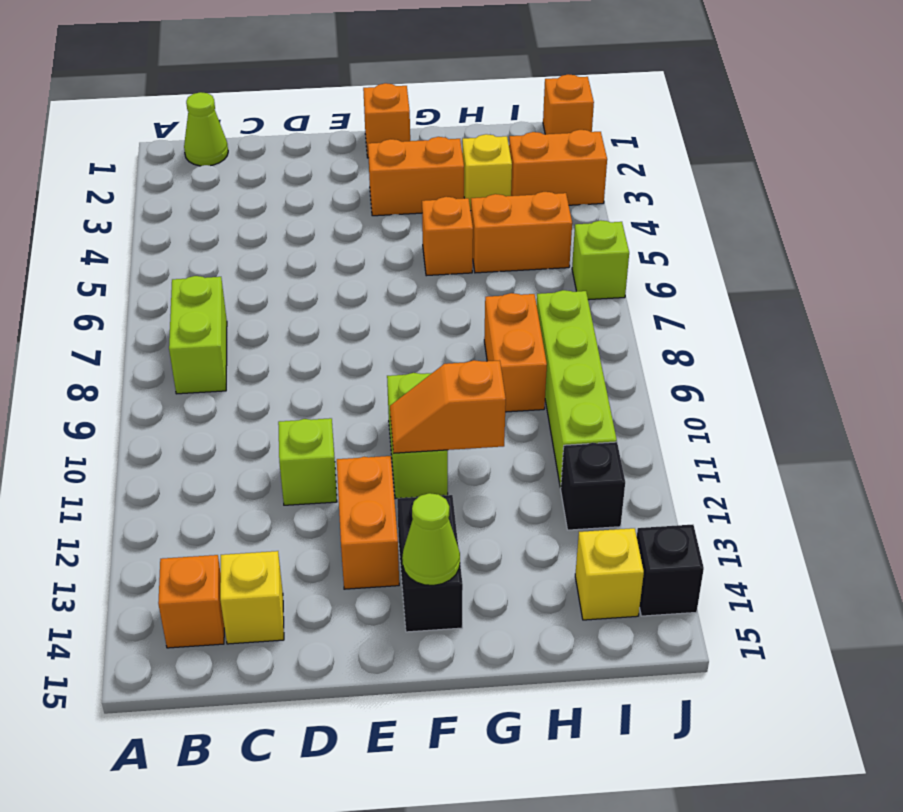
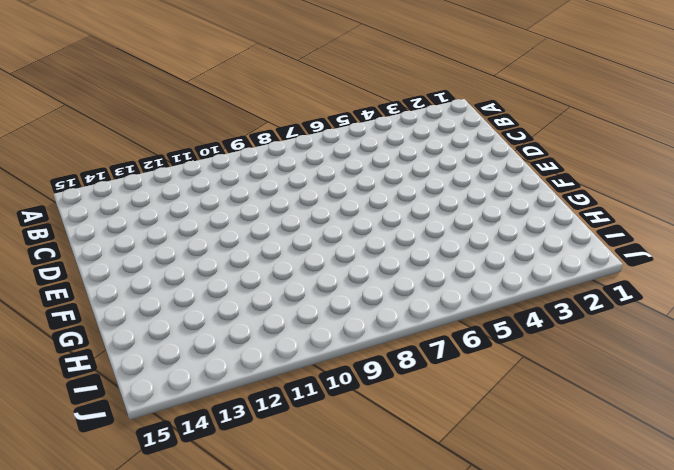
none -> lime cone B1 level 1
none -> lime brick B7:B8 level 1
none -> orange brick B14 level 1

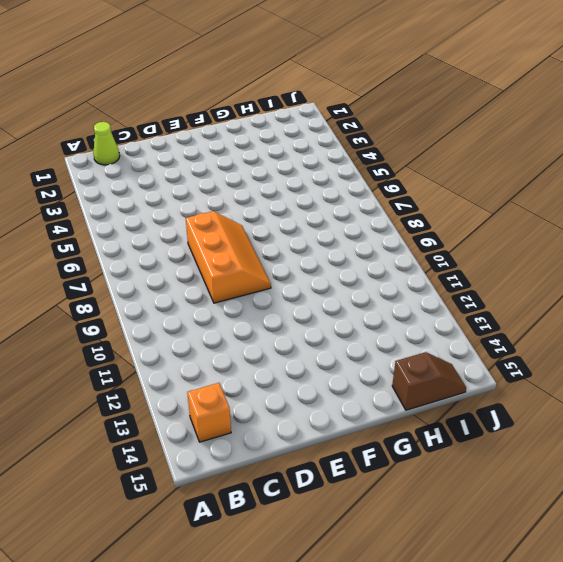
orange slope D7:E9 level 1 top D -> none
brown slope H15:I15 level 1 top H -> none
none -> lime brick B7:B8 level 1
none -> yellow brick C14 level 1
none -> lime brick D11 level 1

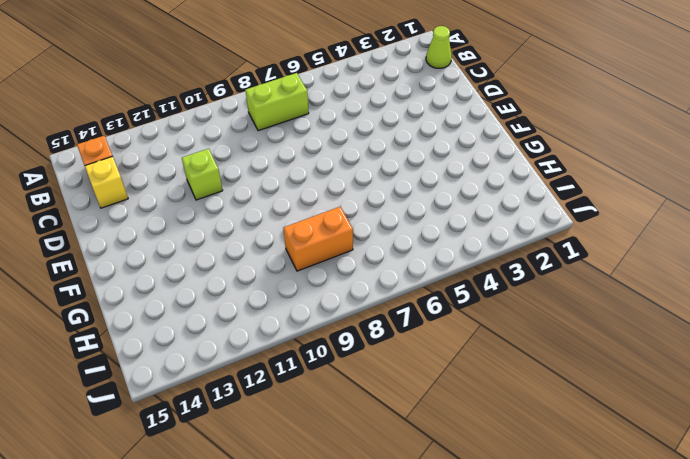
none -> orange brick E12:E13 level 1
none -> orange brick F1 level 1
none -> orange brick F3:G3 level 1

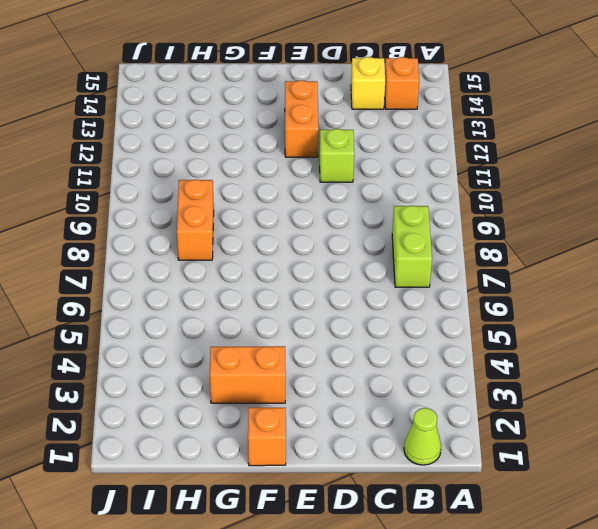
none -> lime brick F10:F11 level 1
none -> black brick F13:F14 level 1
none -> orange brick G5 level 1

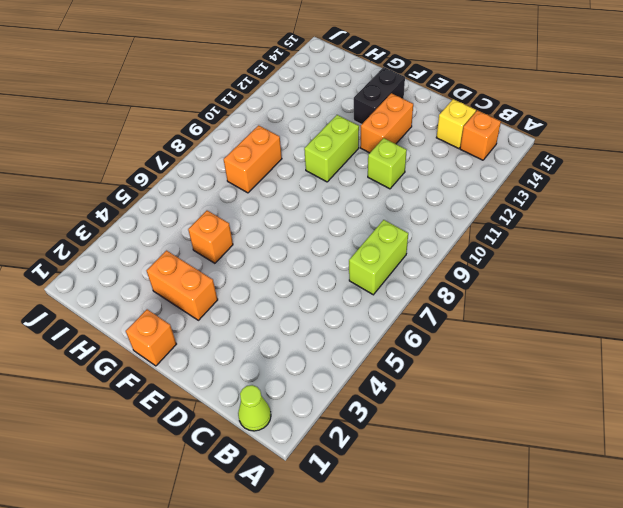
none -> yellow brick H3 level 1
none -> orange brick H5:I5 level 1
none -> orange brick I3:J3 level 1

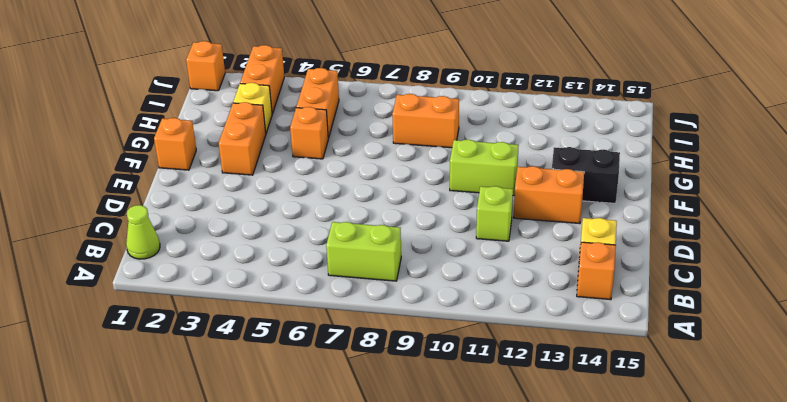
none -> lime brick I8:I11 level 1
none -> black brick I12 level 1
none -> yellow brick I14 level 1

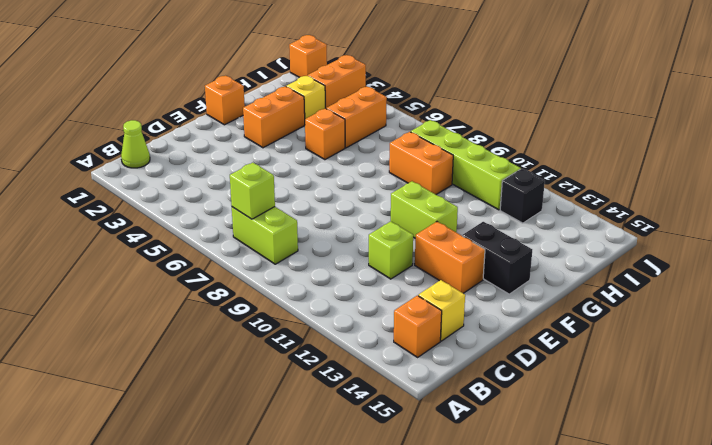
lime brick B7 level 2 -> lime brick J6 level 1
none -> yellow brick I14 level 1
none -> black brick J14 level 1
none -> orange slope F11:G11 level 2 top G

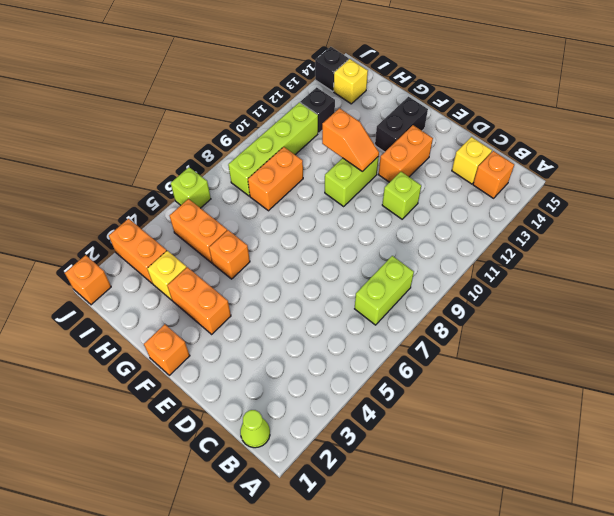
none -> lime cone F14 level 2

